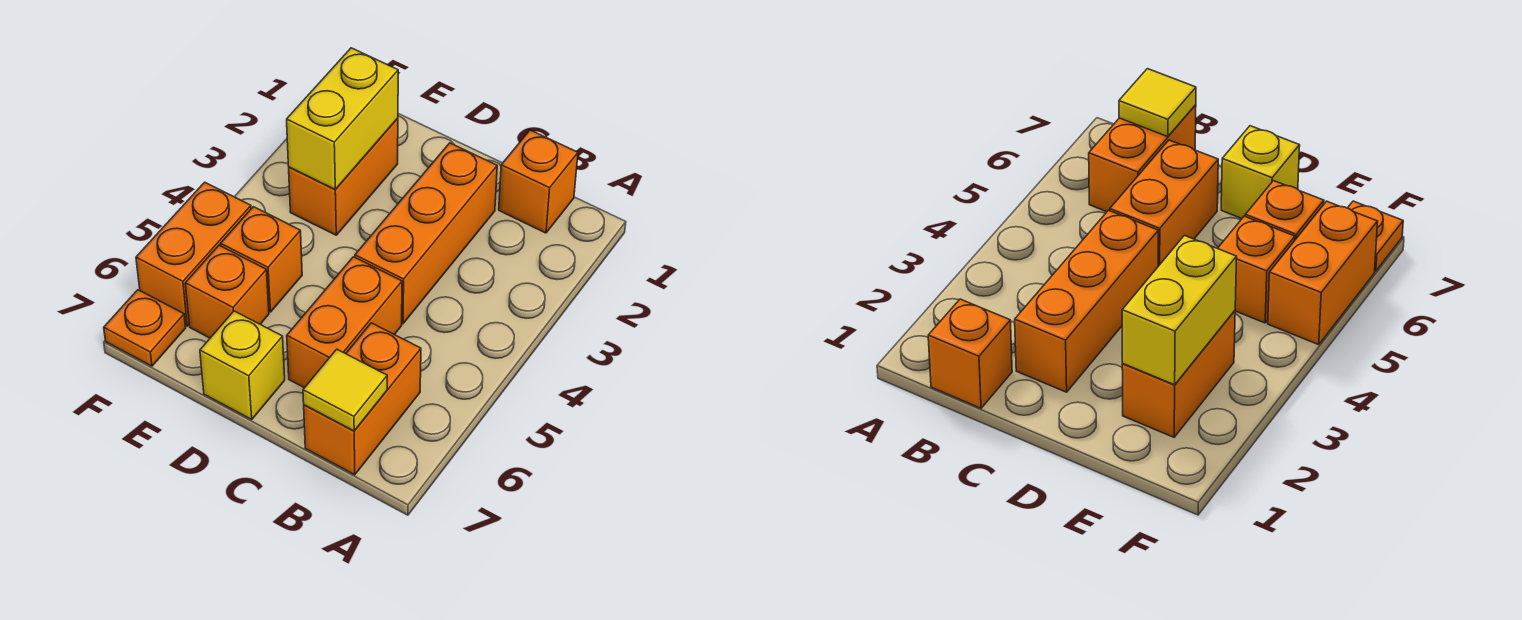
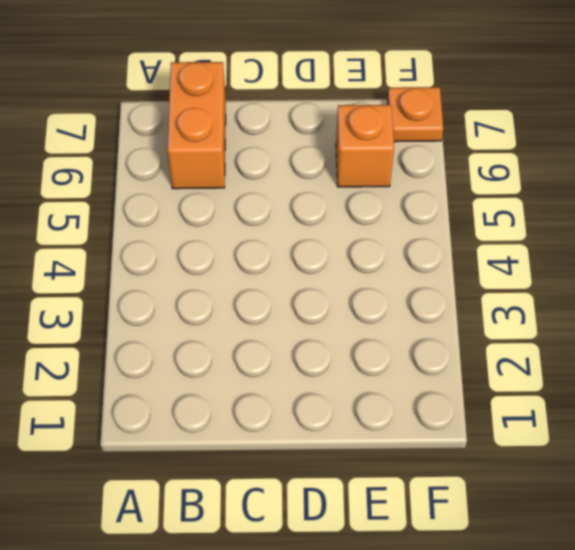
none -> orange brick B1 level 1
none -> orange brick C2:C4 level 1
none -> orange brick C5:C6 level 1

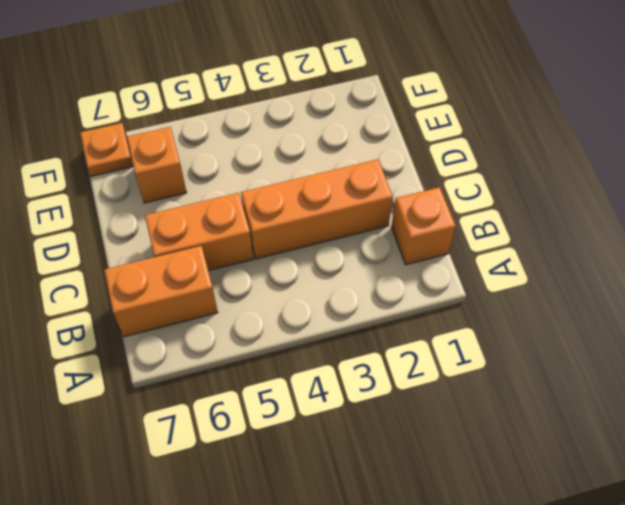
none -> yellow brick D7 level 1
none -> orange brick E2:E3 level 1
none -> orange brick E5 level 1

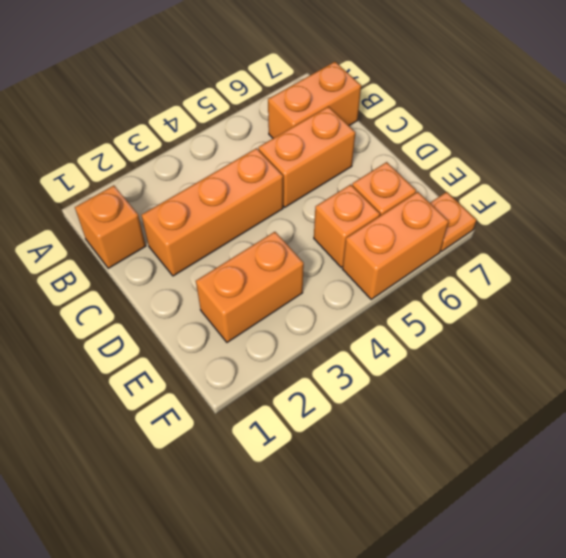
none -> yellow brick D7 level 1
none -> yellow tile B7 level 2
none -> yellow brick E2:E3 level 2

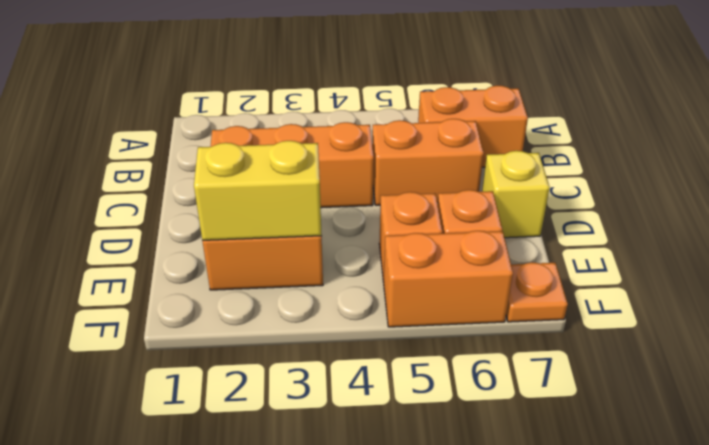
none -> orange brick B1 level 1
none -> yellow tile B7 level 2

